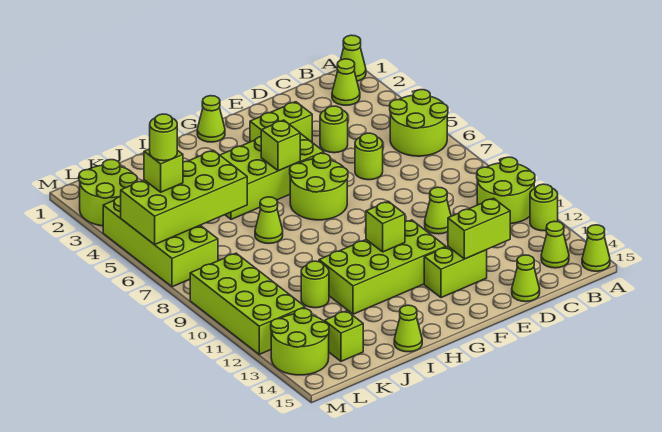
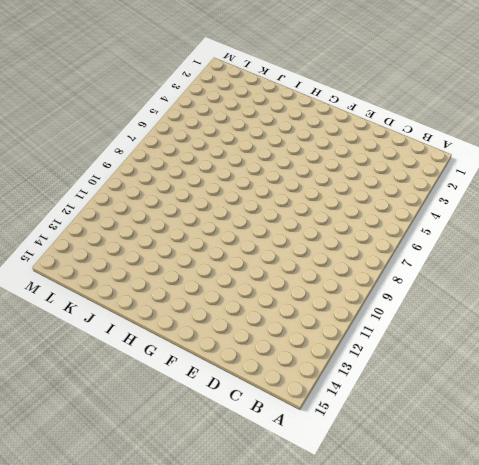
none -> lime cone A1 level 1
none -> lime round brick A5:B6 level 1
none -> lime round brick A10:B11 level 1
none -> lime round brick A12 level 1

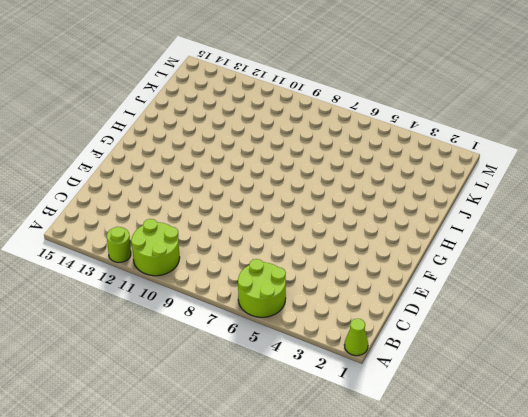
none -> lime cone A15 level 1
none -> lime cone B2 level 1
none -> lime cone B14 level 1
none -> lime round brick D4 level 1

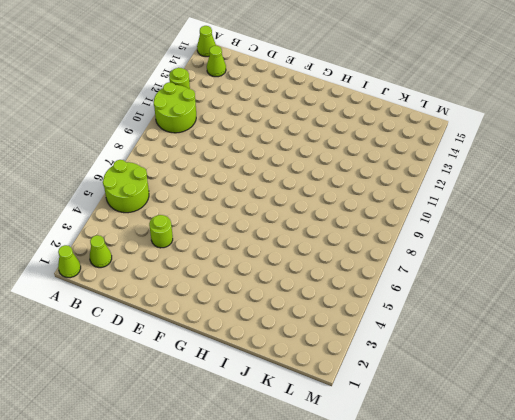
none -> lime round brick D6 level 1
none -> lime cone D10 level 1
none -> lime cone D15 level 1
none -> lime brick E3:F3 level 1

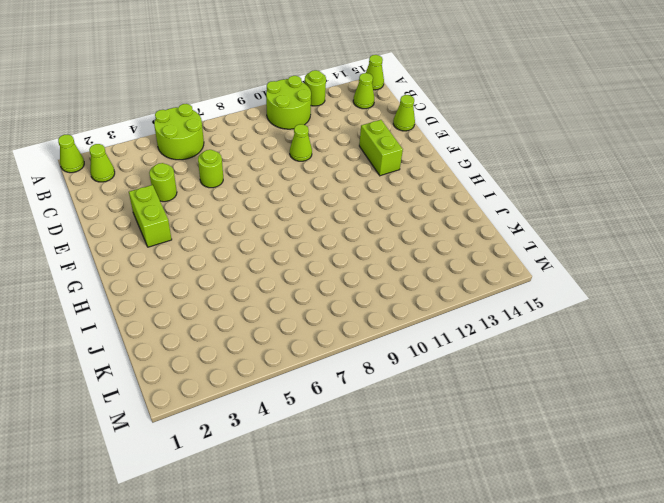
none -> lime brick F4:I5 level 1
none -> lime round brick F6:G7 level 1
none -> lime brick F11:I12 level 1
none -> lime cone G1 level 1

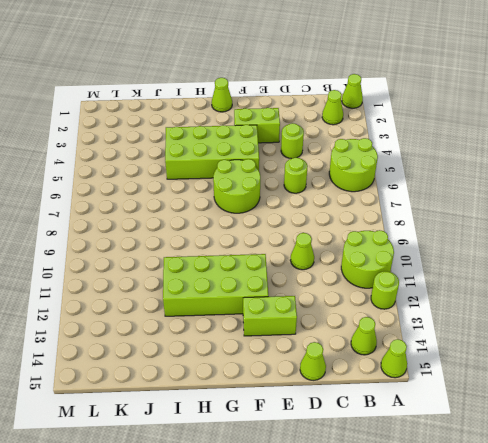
none -> lime cone I7 level 1
none -> lime cone I15 level 1
none -> lime round brick J11 level 1
none -> lime brick K14 level 1

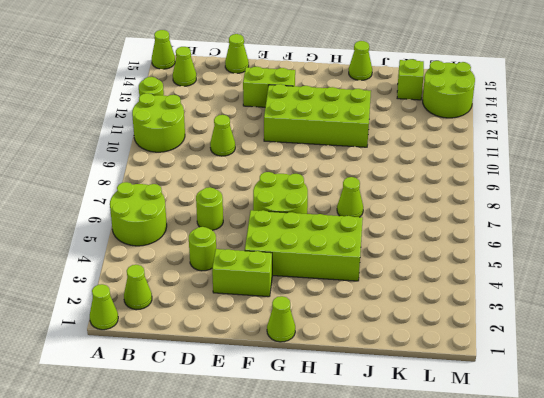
none -> lime round brick J11 level 1
none -> lime round brick L2:M3 level 1
none -> lime brick L4:M7 level 1
none -> lime brick L9:M12 level 1

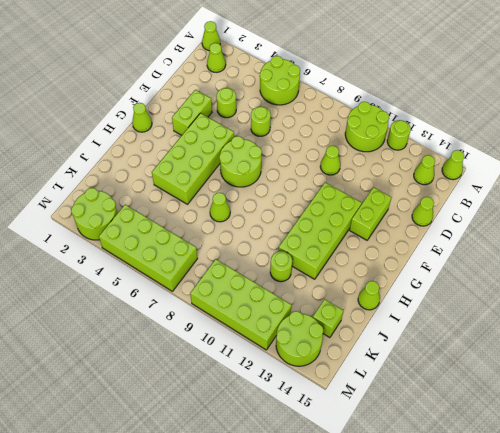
none -> lime brick D13:E13 level 2
none -> lime brick G5 level 2
none -> lime brick G11 level 2
none -> lime brick J5:M6 level 2

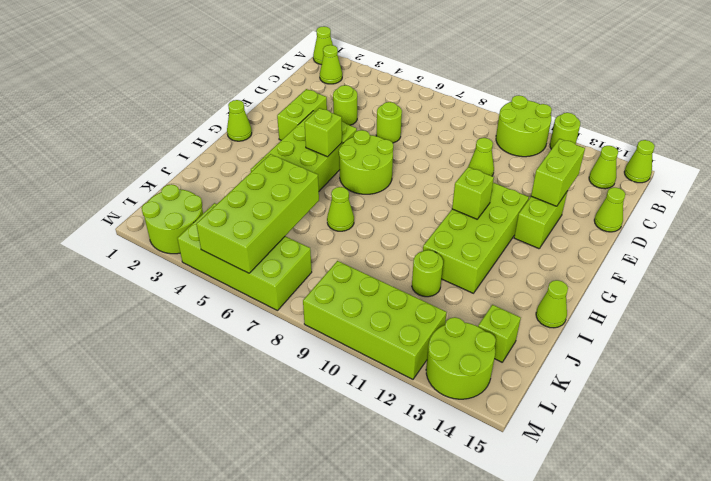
none -> lime round brick A5:B6 level 1
none -> lime brick L5 level 3
none -> lime round brick L5 level 4

